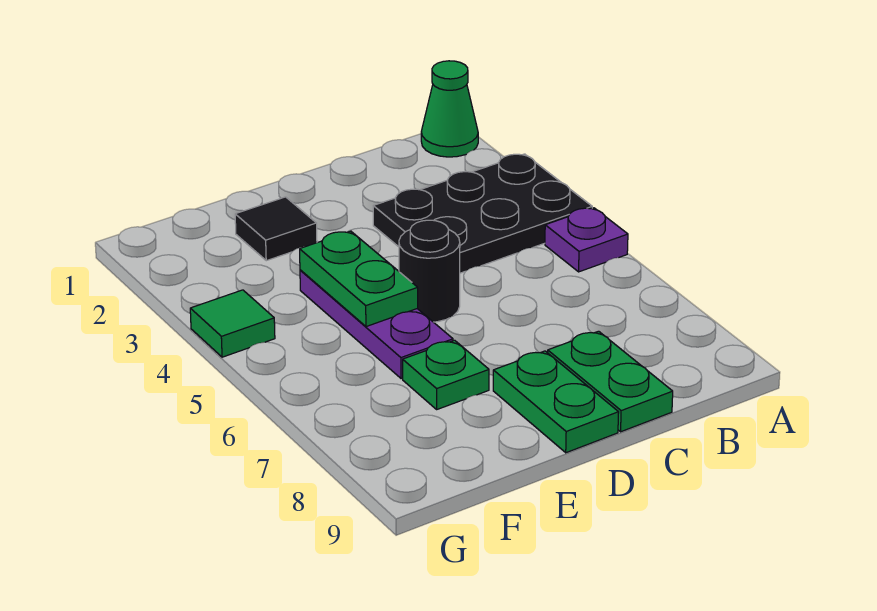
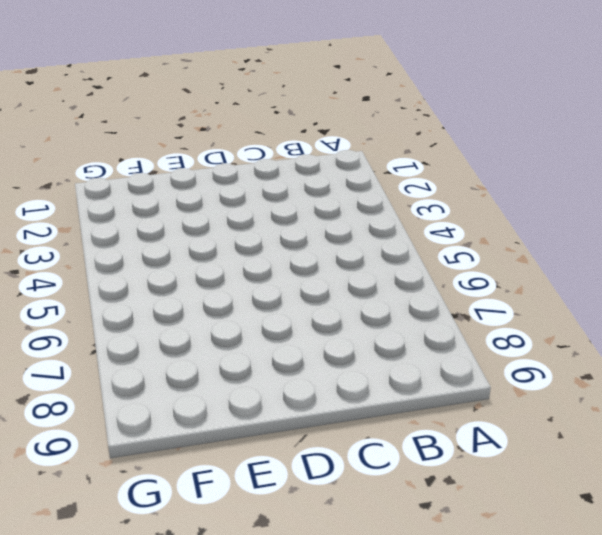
none -> green cone A1 level 1
none -> black plate A3:C4 level 1

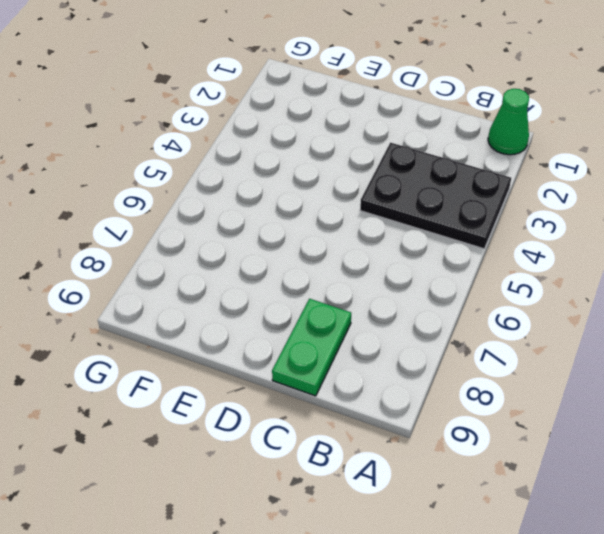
none -> purple plate A5 level 1
none -> black round brick D5 level 1

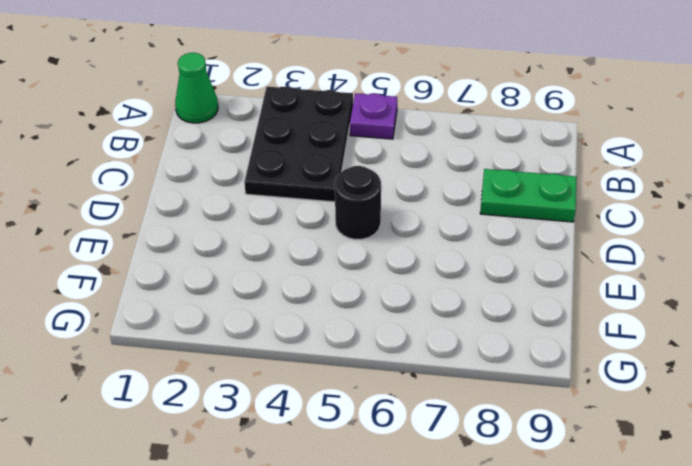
none -> green plate D8:D9 level 1
none -> black tile E2 level 1

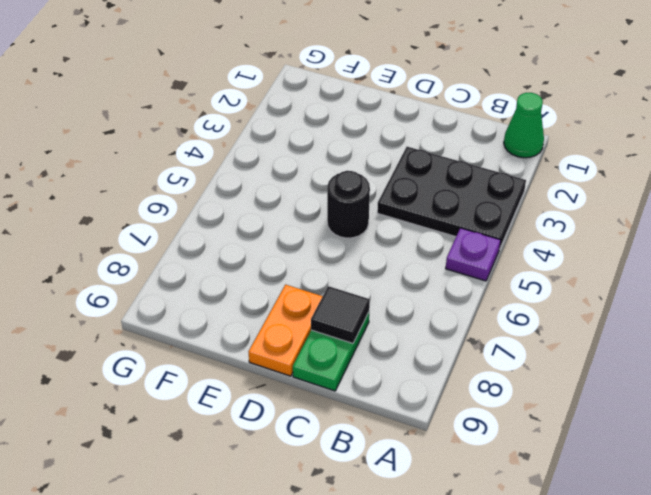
black tile C8 level 2 -> black tile E2 level 1
orange plate D8:D9 level 1 -> green plate D8:D9 level 1
none -> purple plate E4:E6 level 1
none -> green plate E7 level 1

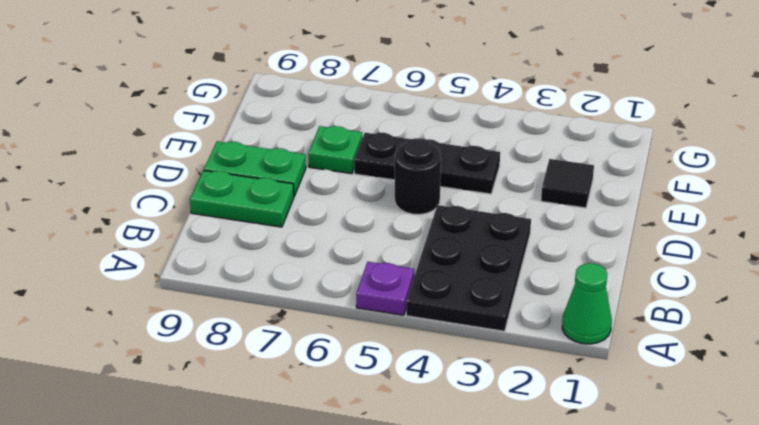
black plate E4:E6 level 1 -> purple plate E4:E6 level 1
none -> green tile G4 level 1
none -> green plate E4:E5 level 2

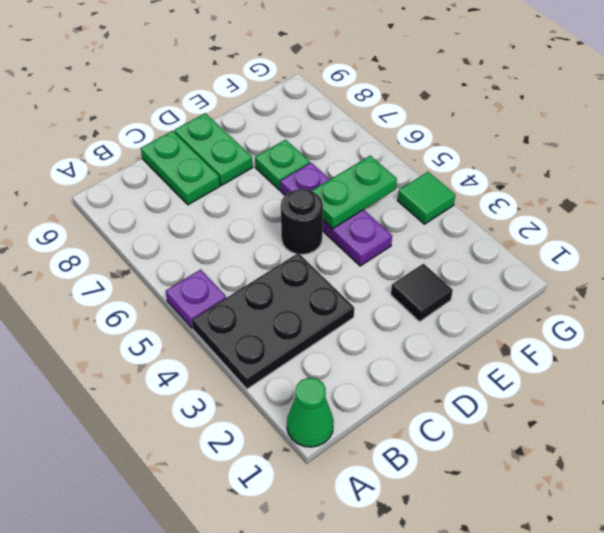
green plate E5:F5 level 2 -> green plate E4:E5 level 2

